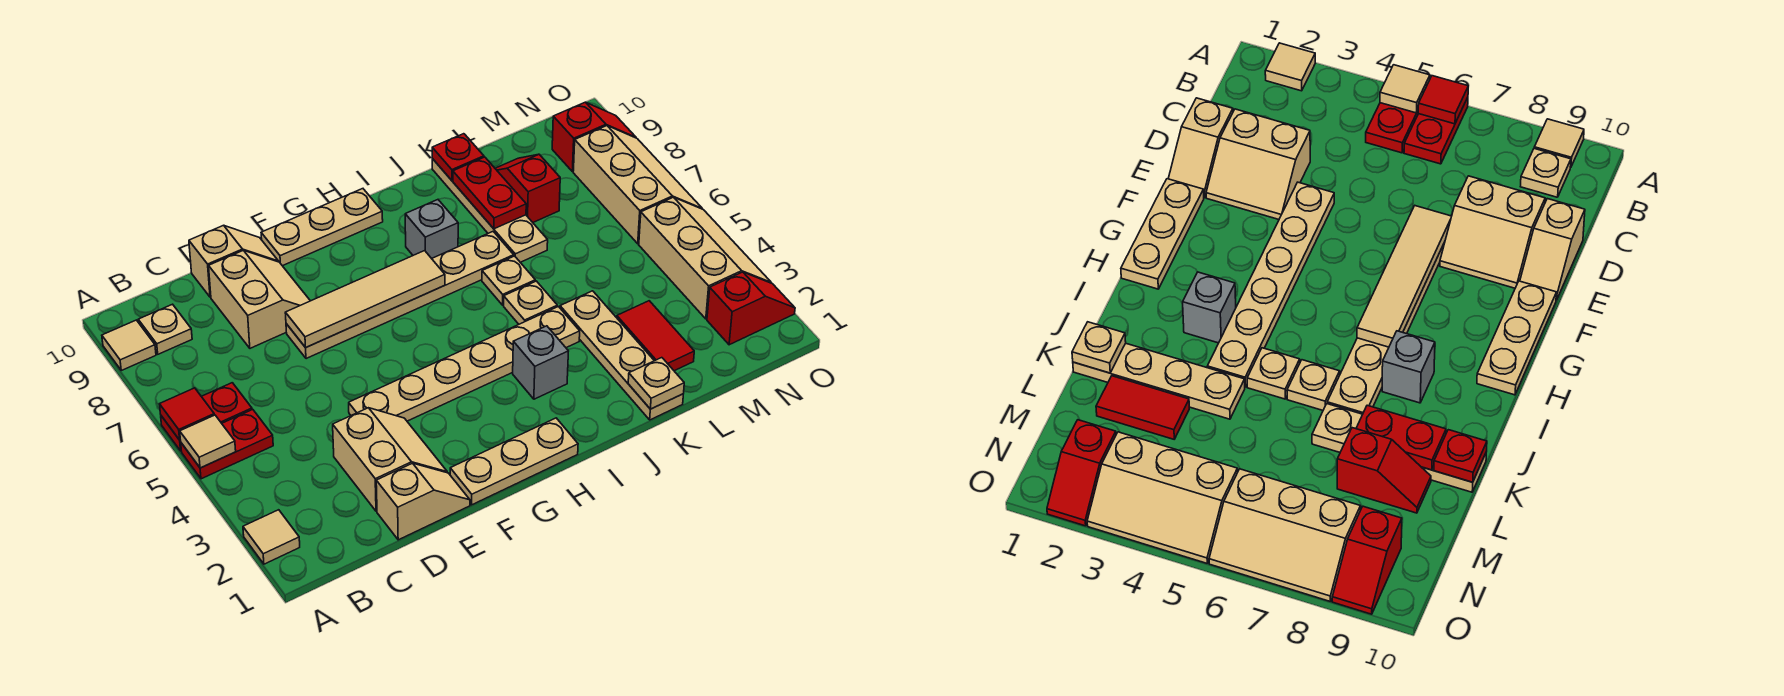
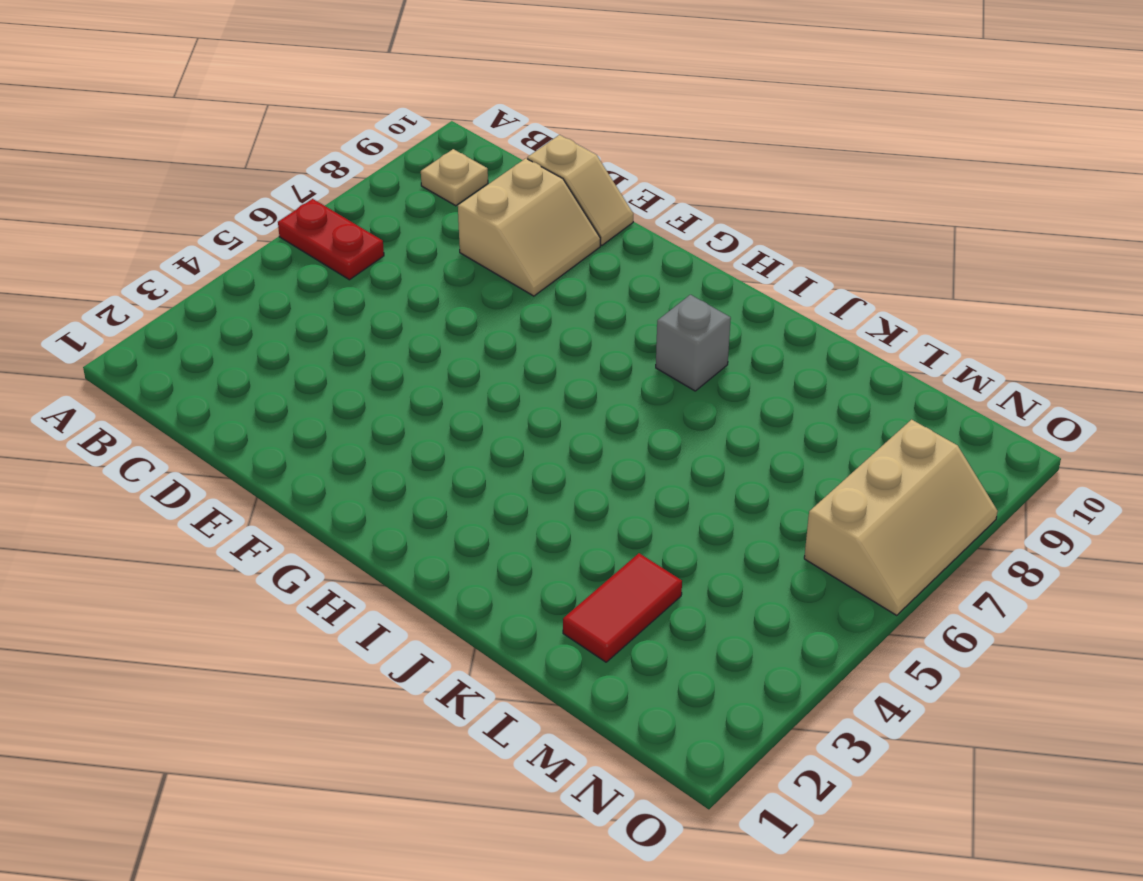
none -> tan tile A2 level 1
none -> red plate A5:B5 level 1
none -> tan tile A9 level 1
none -> tan slope D1:E1 level 1 top D

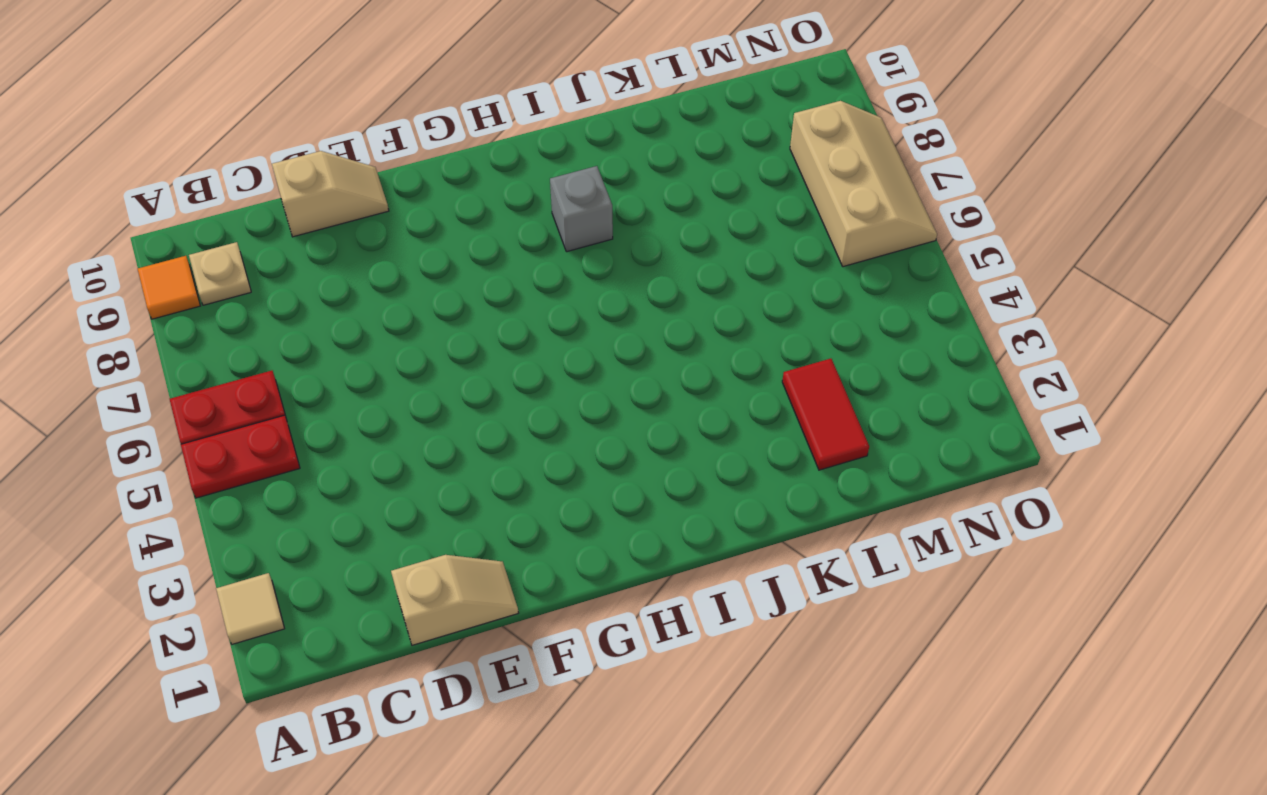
orange tile A9 level 1 -> tan tile A9 level 1
none -> tan slope D2:E3 level 1 top D
none -> tan slope D8:E9 level 1 top D
none -> tan plate E4:J4 level 1
none -> tan plate E7:J7 level 1

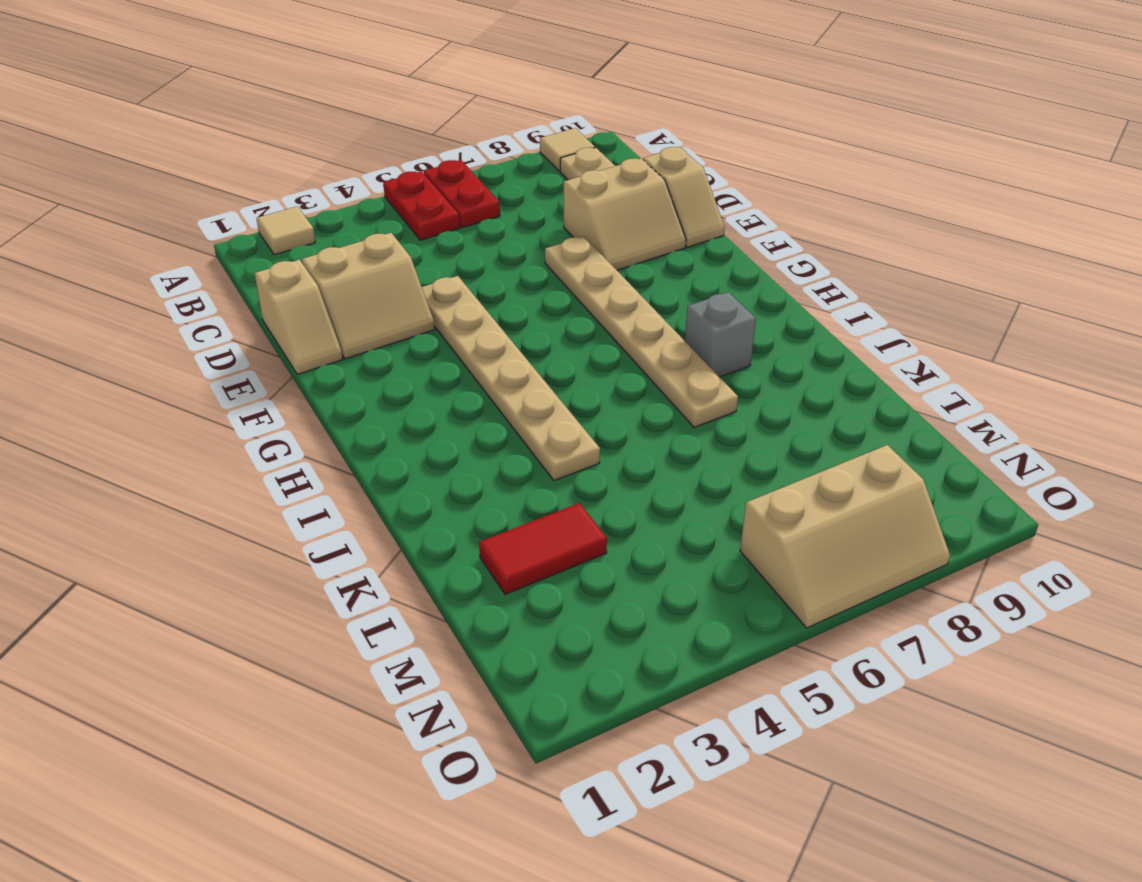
none -> tan plate F1:H1 level 1
none -> tan plate F10:H10 level 1
none -> grey brick I3 level 1
none -> tan plate J5 level 1

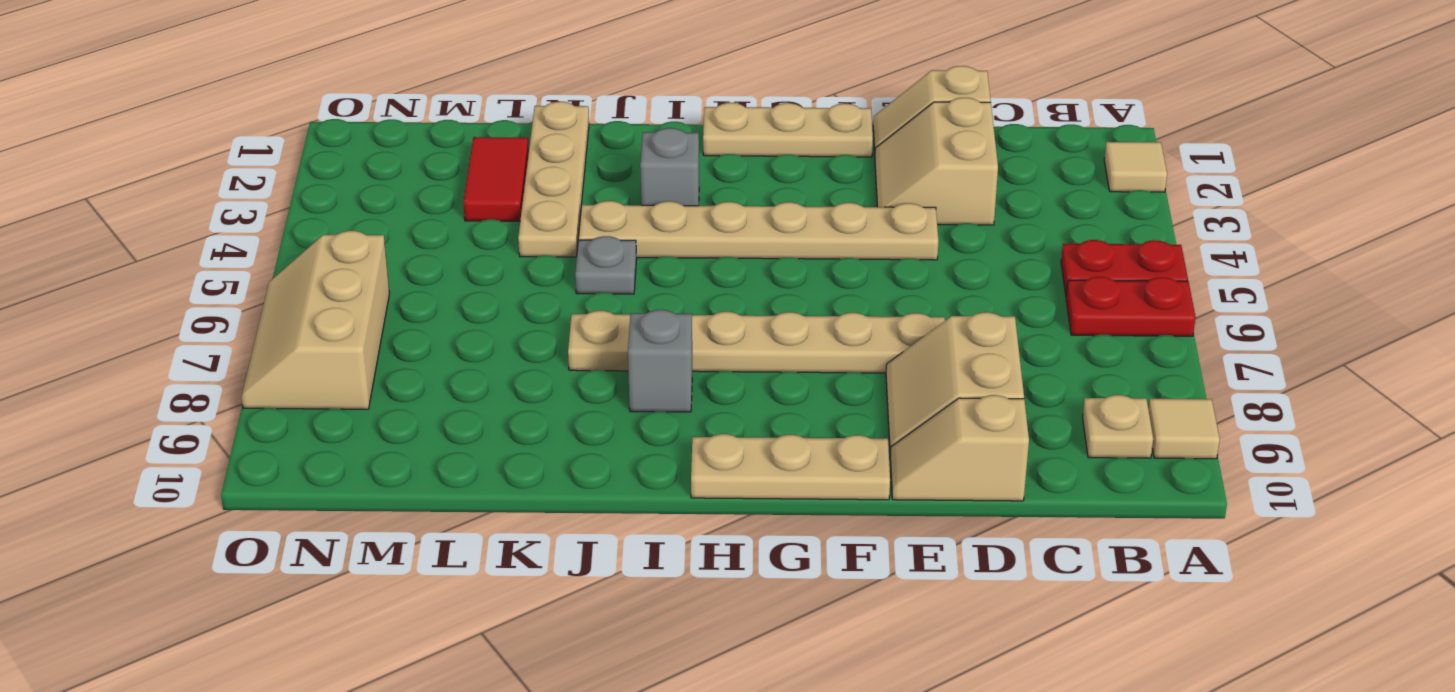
grey plate J5 level 1 -> tan plate J5 level 1
none -> tan plate J6 level 1
none -> tan plate K7:K10 level 1
none -> red slope L8:L9 level 1 top 8
none -> red slope N2:O2 level 1 top N

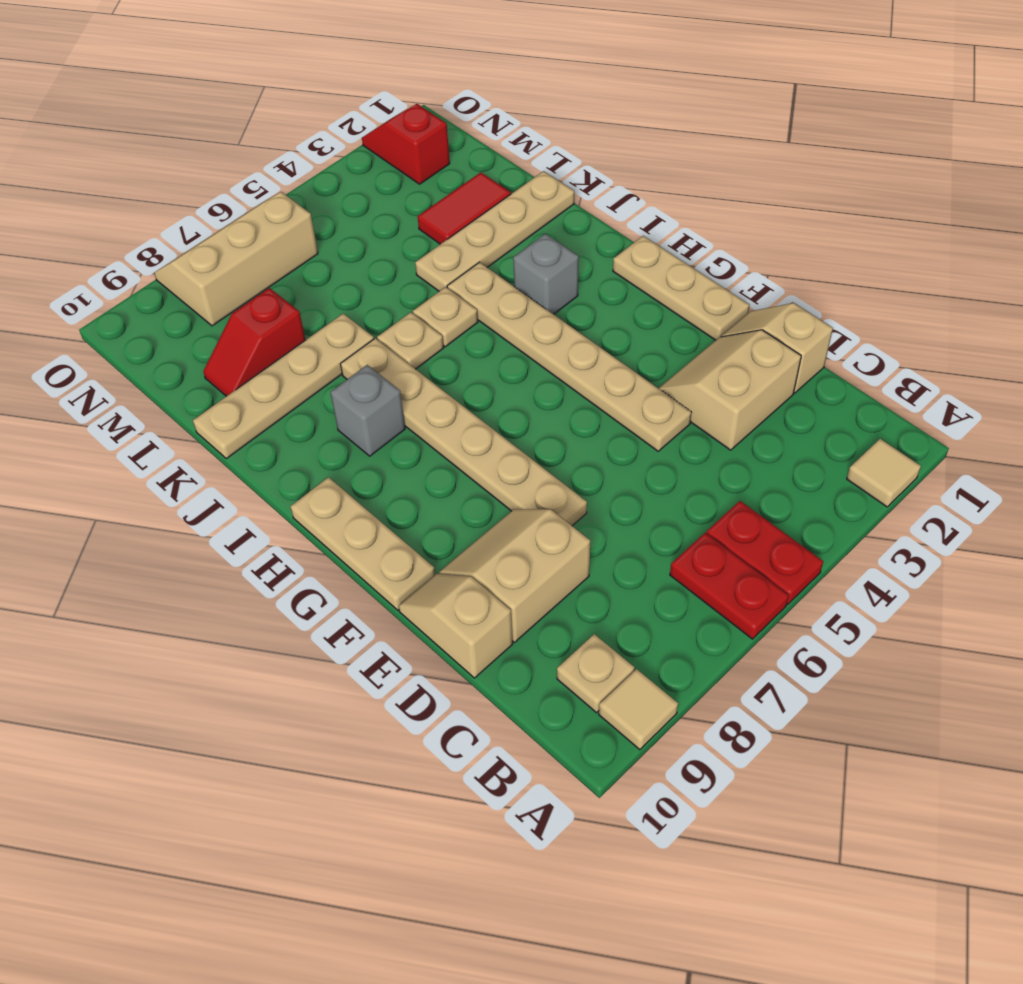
none -> tan slope N3:O5 level 1 top N
none -> red slope N9:O9 level 1 top N
none -> tan tile A5 level 2
none -> red tile A6 level 2

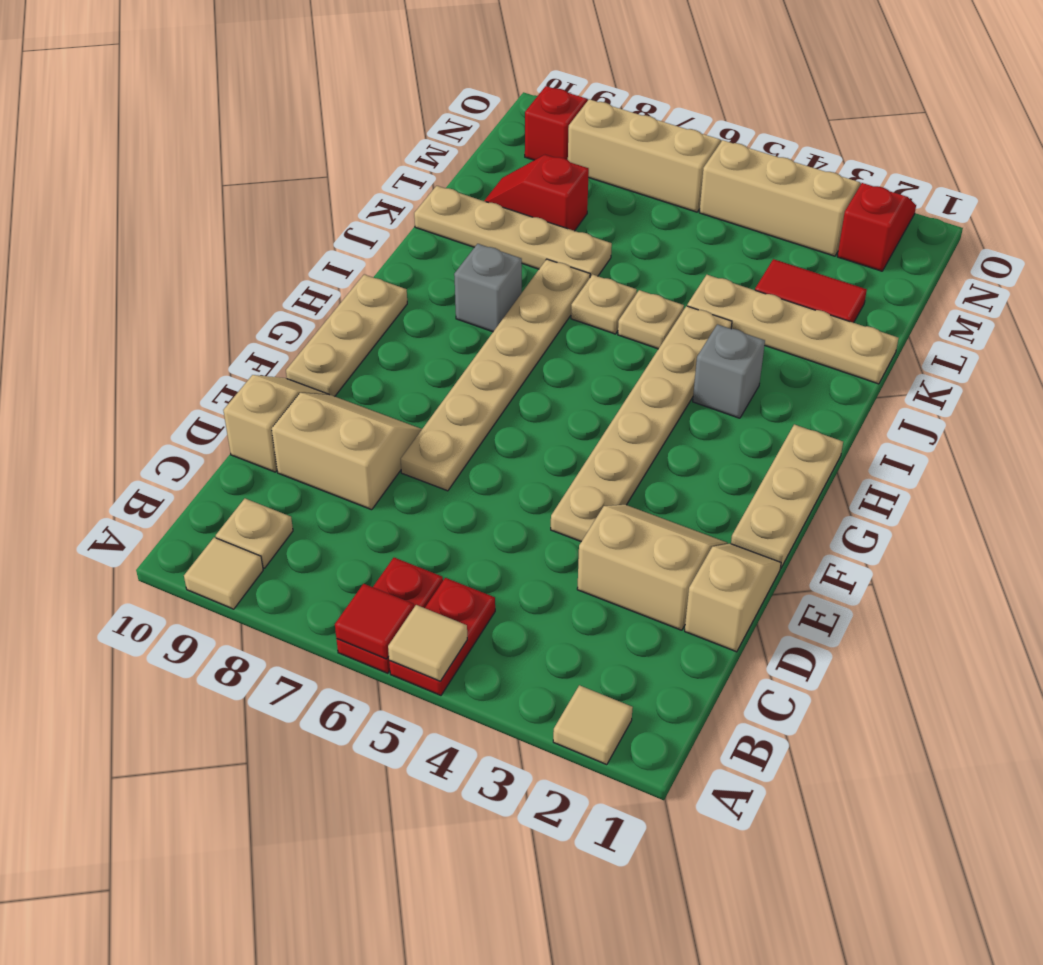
none -> tan tile E7:H7 level 2
none -> tan plate K1 level 2
none -> red plate K8:K9 level 2
none -> red plate K10 level 2

